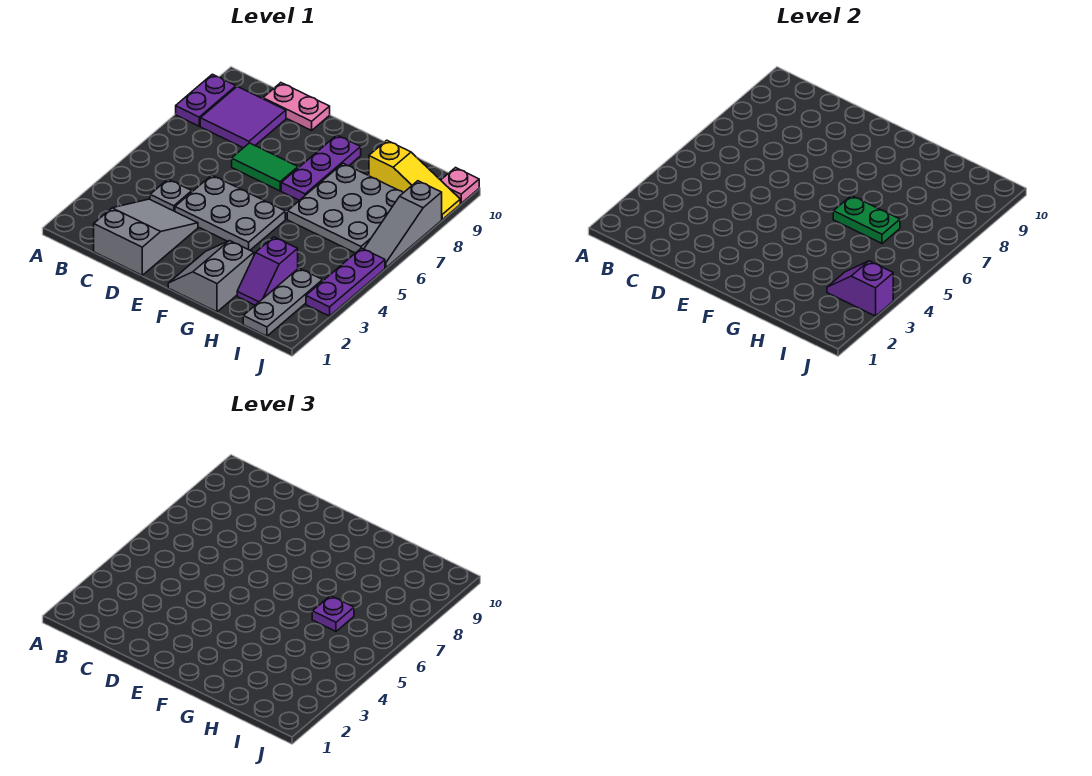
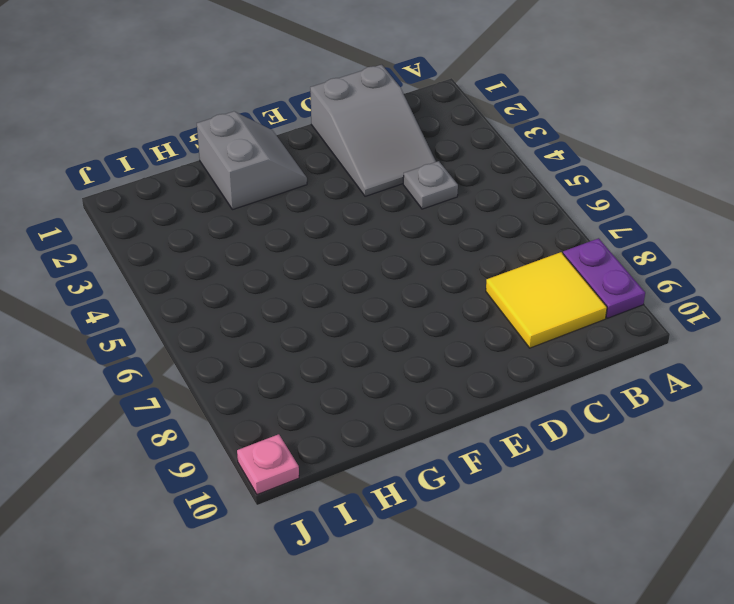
yellow tile B8:C9 level 1 -> purple tile B8:C9 level 1
none -> pink plate C10:D10 level 1
none -> grey plate D4:F5 level 1
none -> green tile D7:E7 level 1

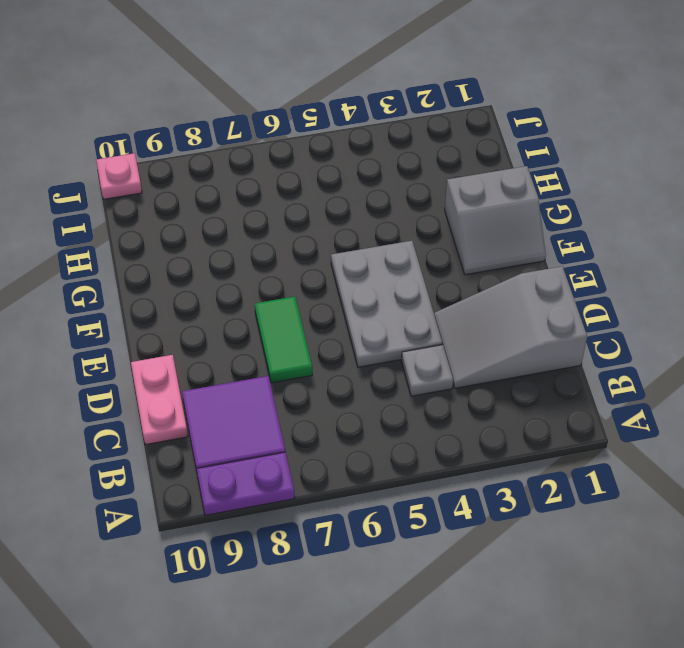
none -> purple plate F7:F9 level 1
none -> grey plate G6:I8 level 1
none -> purple slope H2:H3 level 1 top 3

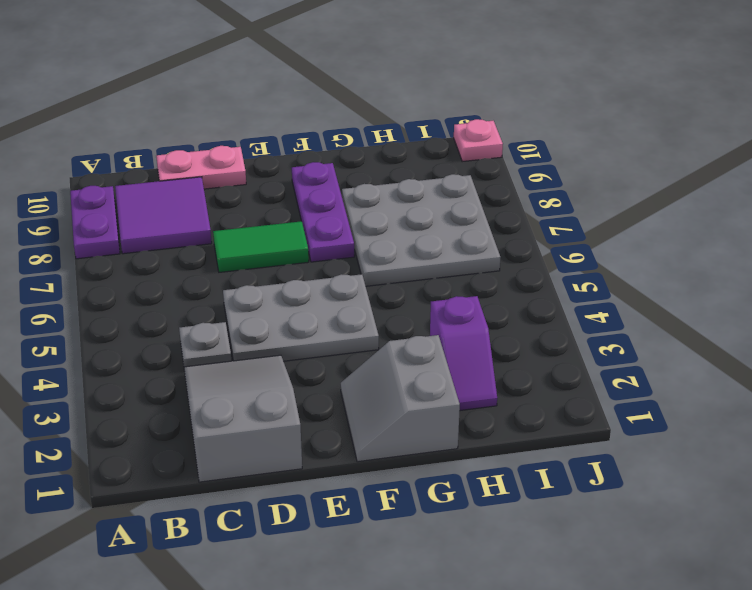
none -> yellow slope H9:J9 level 1 top H
none -> grey plate I1:I3 level 1
none -> purple plate J3:J5 level 1

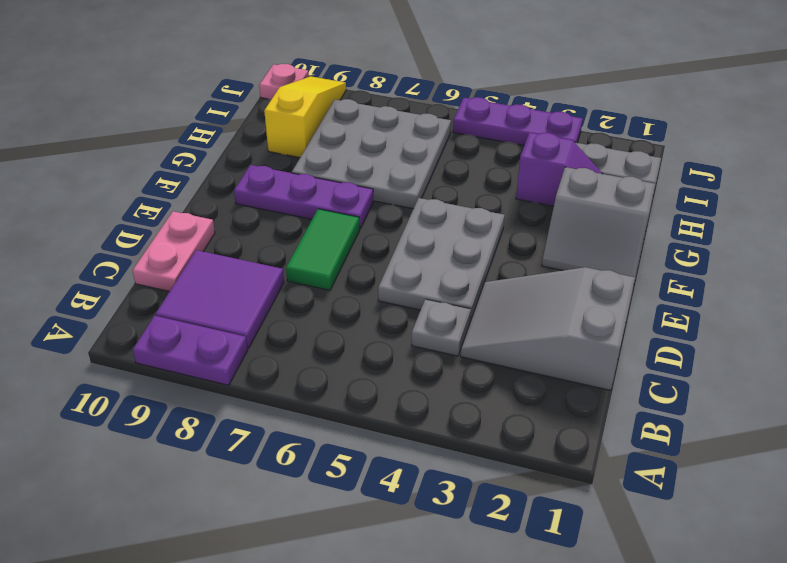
none -> grey slope J6:J8 level 1 top 8
none -> green plate G6:H6 level 2
none -> purple slope I3:J3 level 2 top J

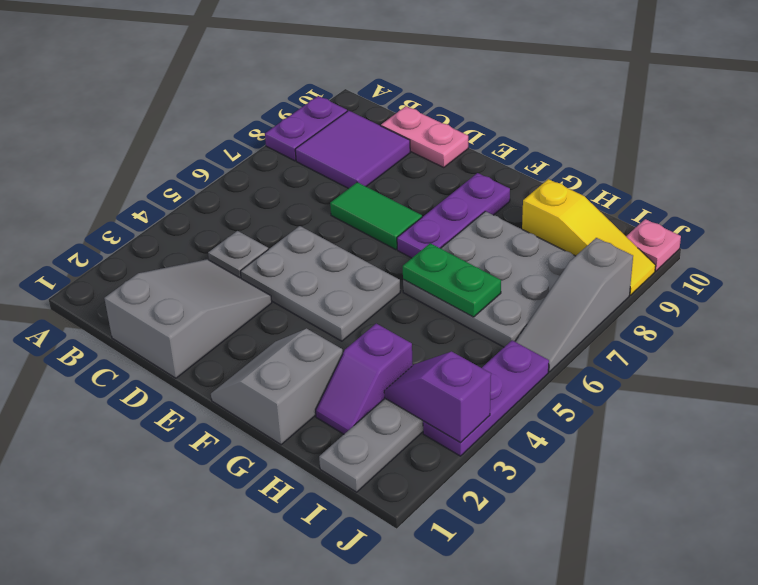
none -> purple plate H6 level 3

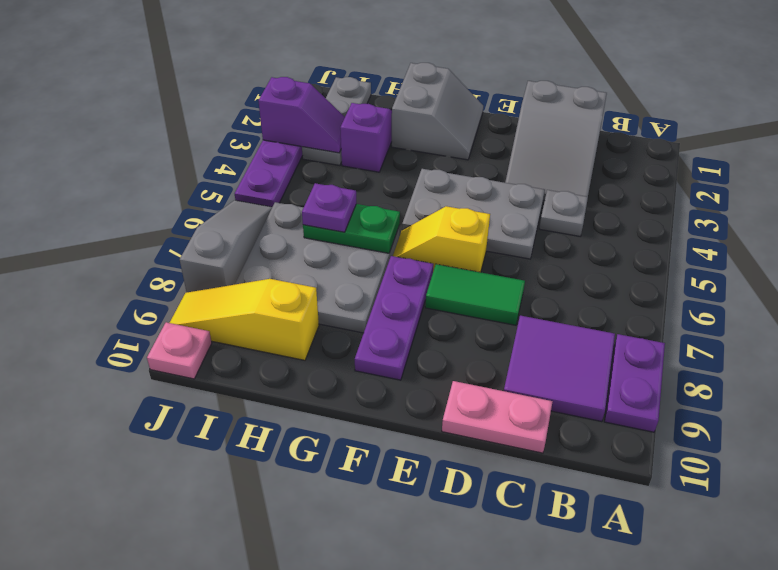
yellow slope E6:F6 level 1 top E -> none

